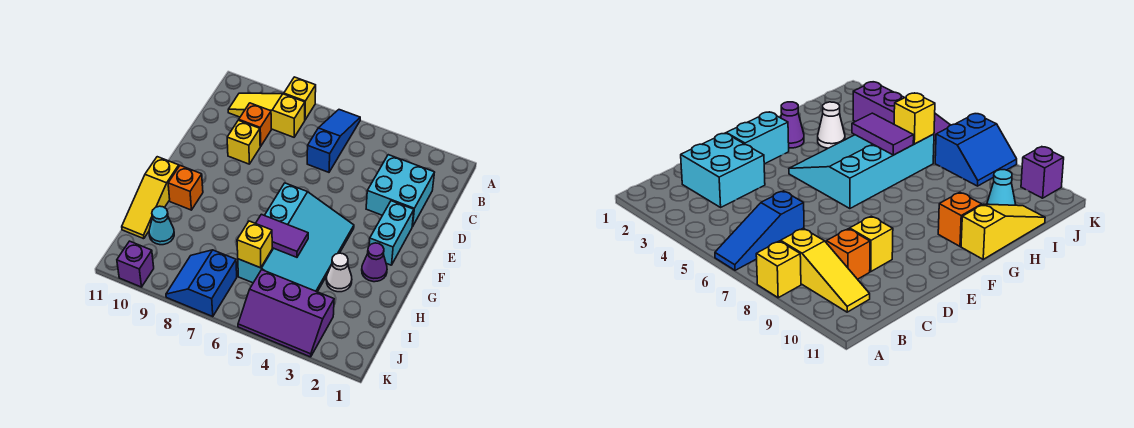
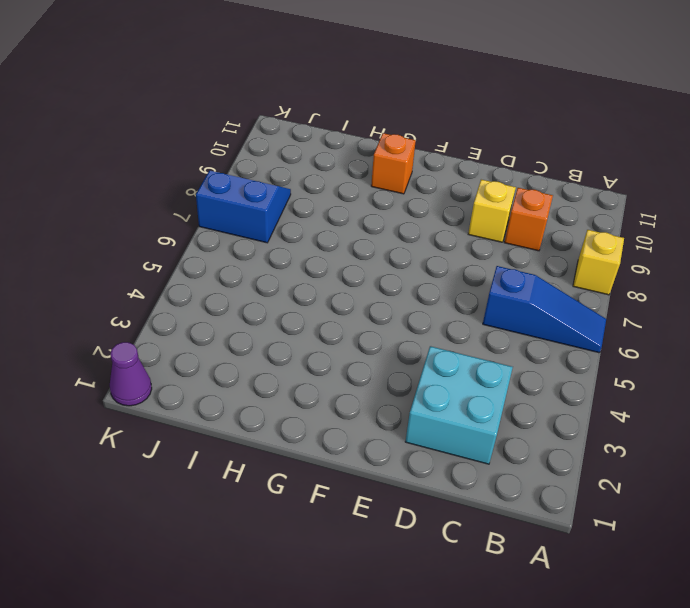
purple cone K1 level 1 -> purple cone G2 level 1
none -> yellow slope B8:B10 level 1 top 8
none -> cyan brick E2:F2 level 1
none -> cyan slope F4:I6 level 1 top 6

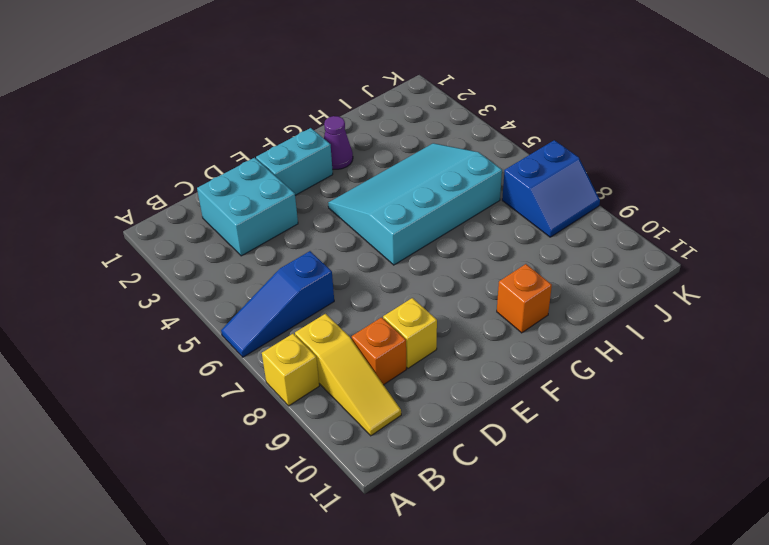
none -> yellow slope G11:I11 level 1 top G
none -> white cone H3 level 1
none -> cyan cone I10 level 1

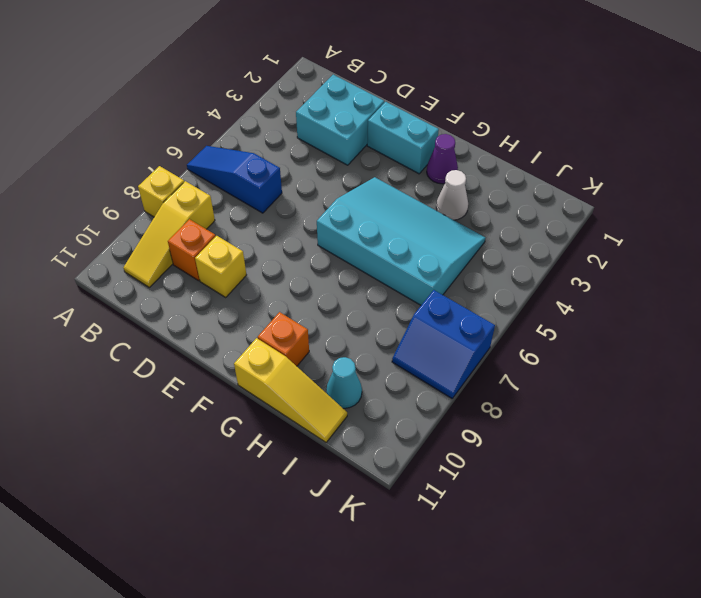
none -> purple slope J3:K5 level 1 top J
none -> purple brick K10 level 1
none -> purple tile H5:H6 level 2

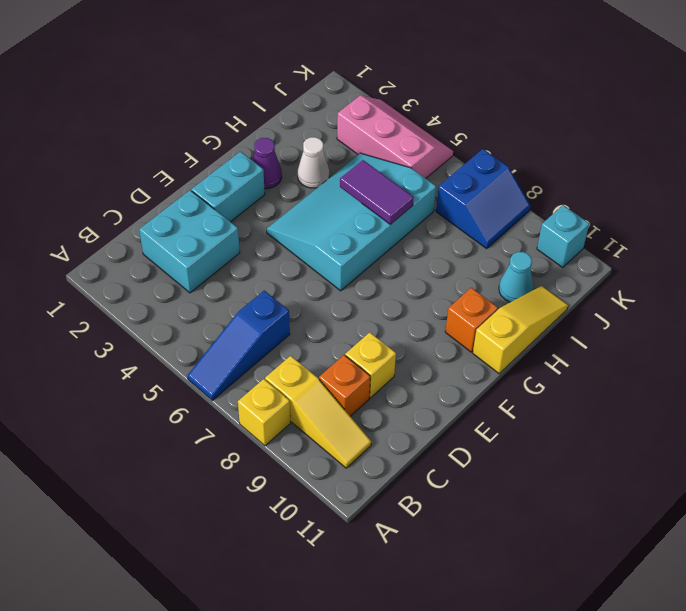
pink slope J3:K5 level 1 top J -> purple slope J3:K5 level 1 top J
cyan brick K10 level 1 -> purple brick K10 level 1
none -> yellow brick I6 level 2

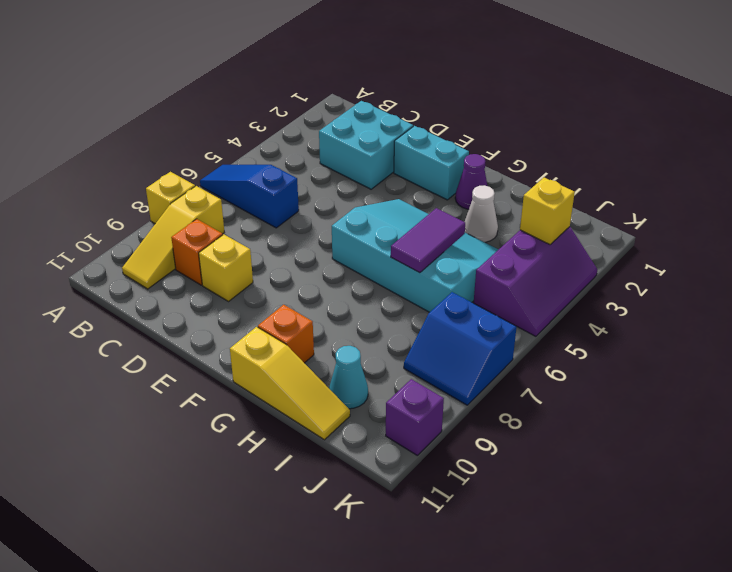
yellow brick J3 level 2 -> yellow brick I6 level 2

